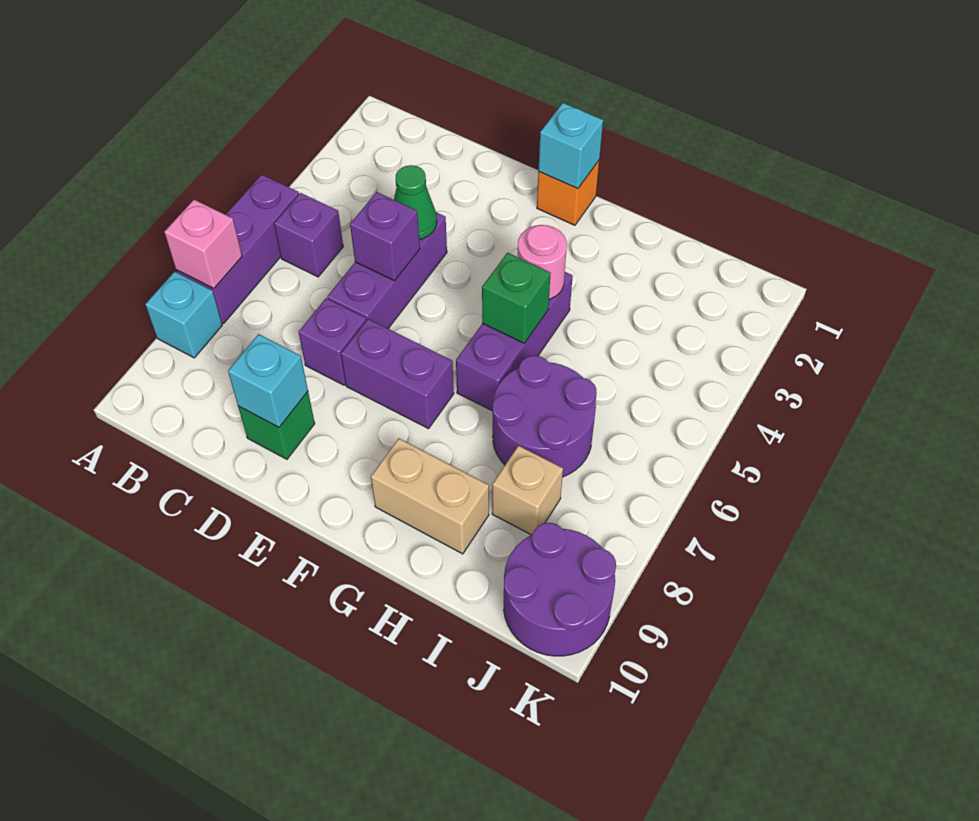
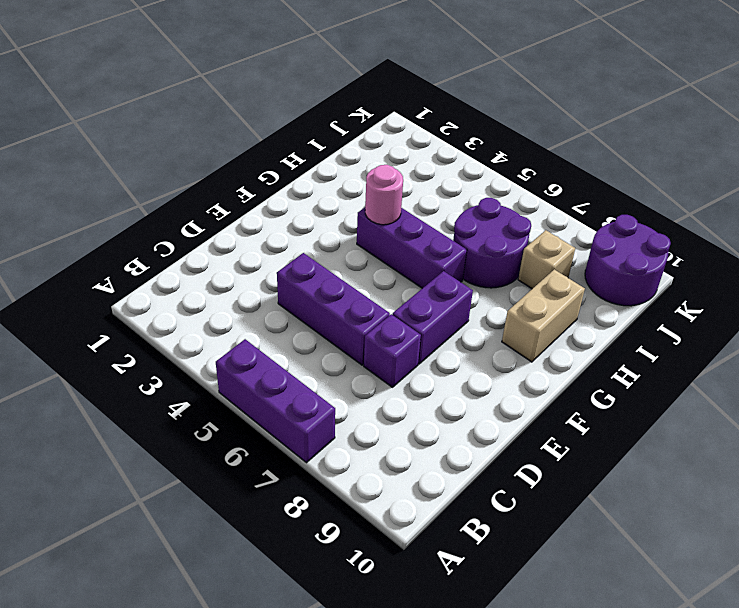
none -> cyan brick A8 level 1
none -> purple brick B5 level 1
none -> green brick D9 level 1

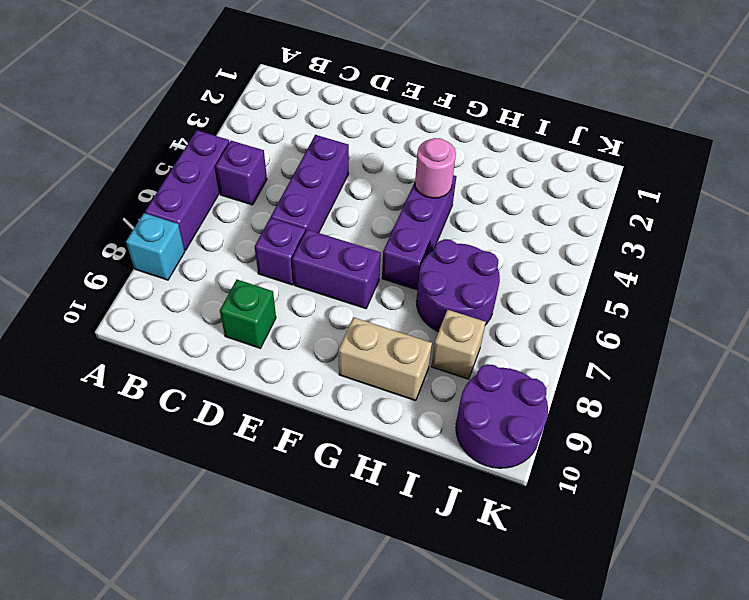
none -> orange brick F1 level 1
none -> pink brick A7 level 2
none -> green cone D4 level 2

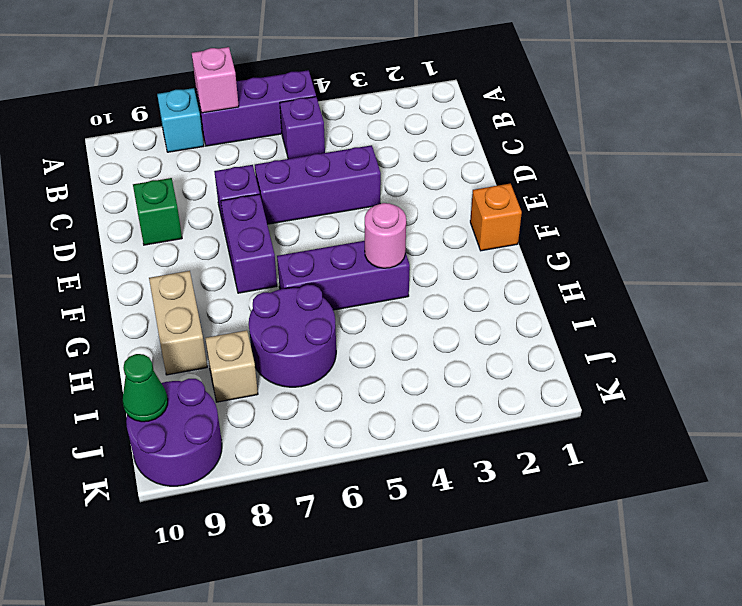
green cone J10 level 2 -> green cone D4 level 2
none -> purple brick D5 level 2
none -> cyan brick D9 level 2
none -> cyan brick F1 level 2

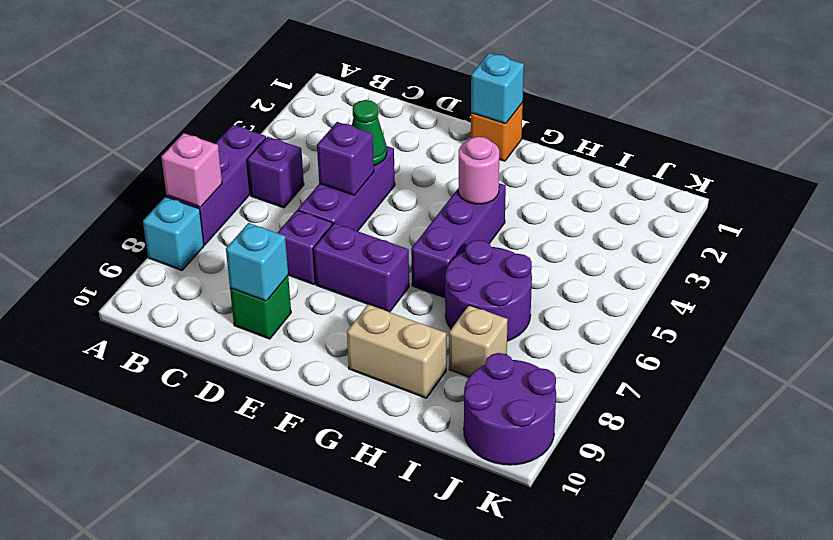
none -> green brick G5 level 2

